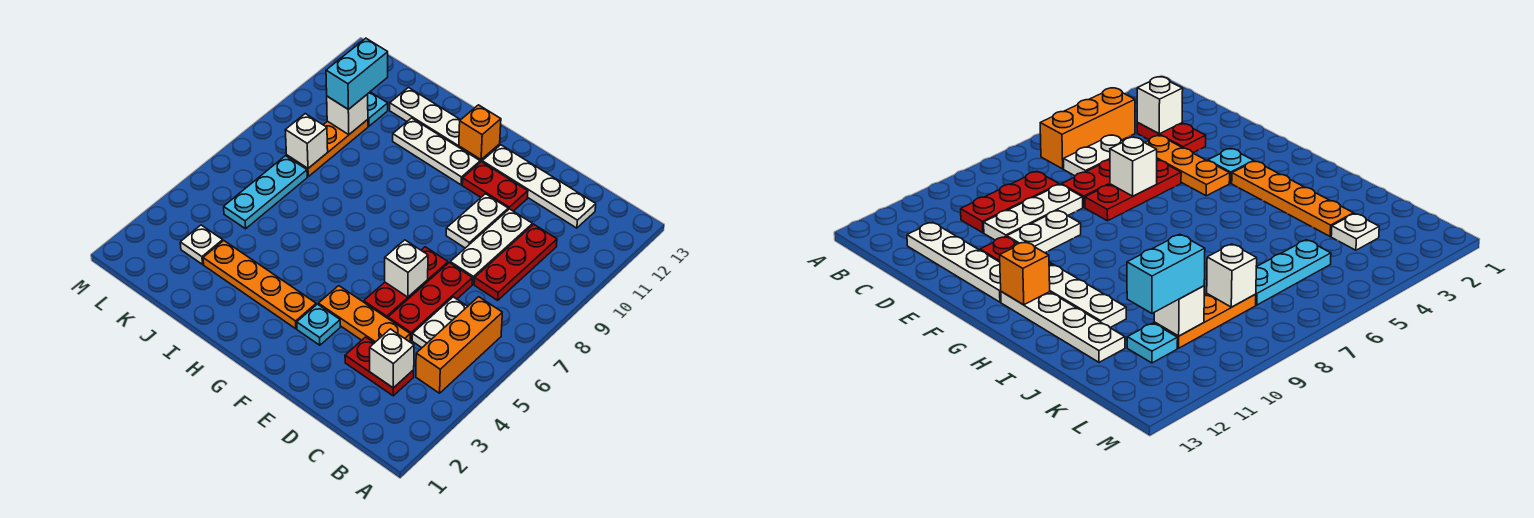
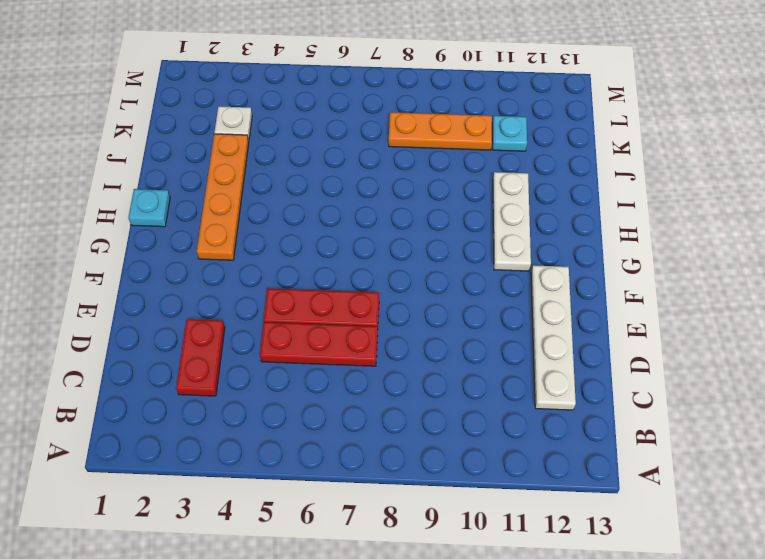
cyan plate H1 level 1 -> cyan plate F3 level 1
none -> orange brick B4:B6 level 1
none -> white plate C5:C6 level 1
none -> red plate C8:C10 level 1

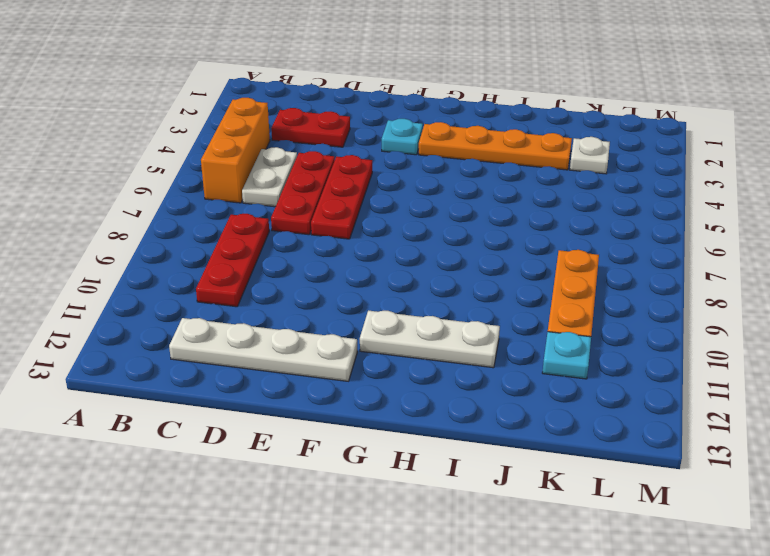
none -> orange plate D4:F4 level 1
none -> white plate D8:D10 level 1
none -> white plate E9:E10 level 1

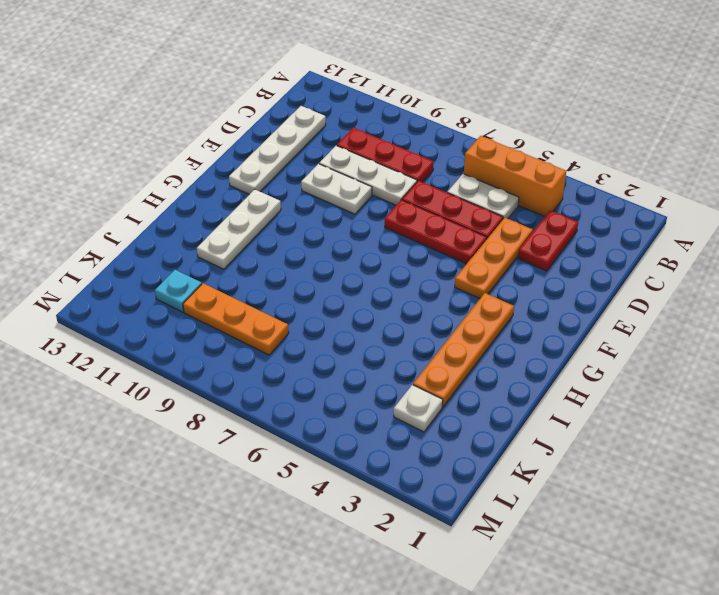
none -> red plate E11:F11 level 1
none -> cyan plate F3 level 1
none -> white plate G12:J12 level 1

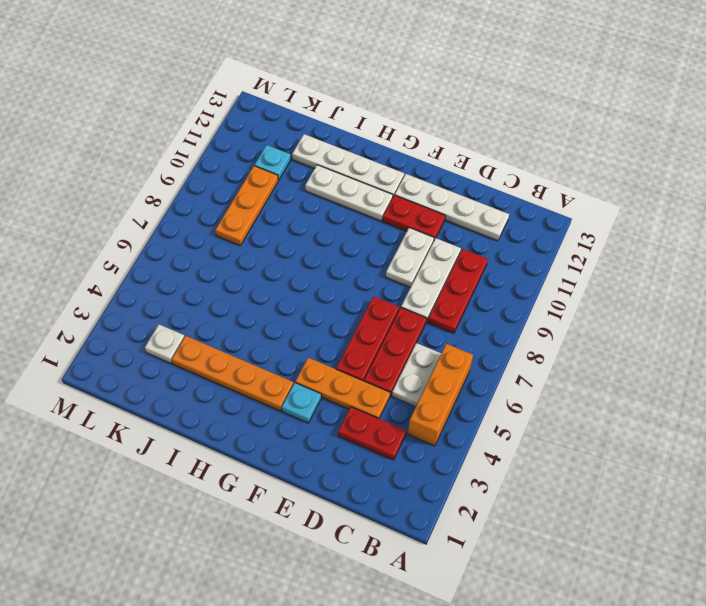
none -> cyan plate K5:K7 level 1
none -> white brick C3 level 2
none -> white brick E6 level 2

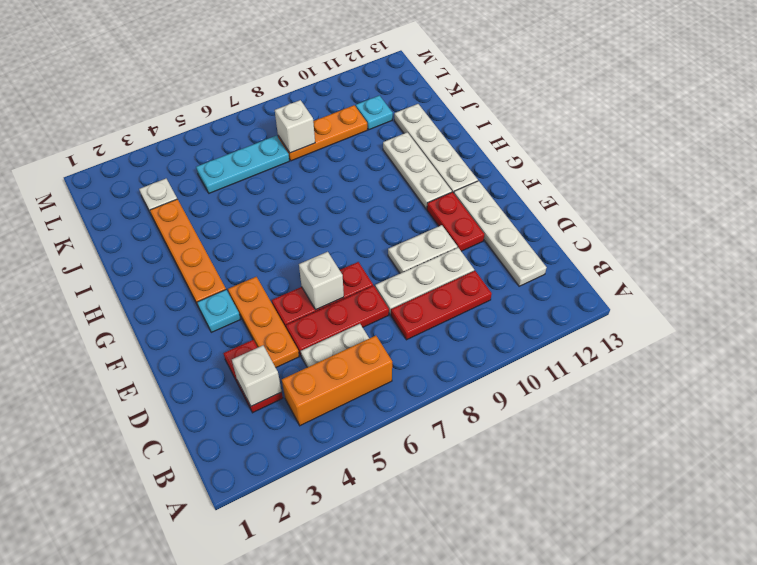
none -> orange brick G12 level 2
none -> white brick K10 level 2
none -> cyan brick K10:K11 level 3

